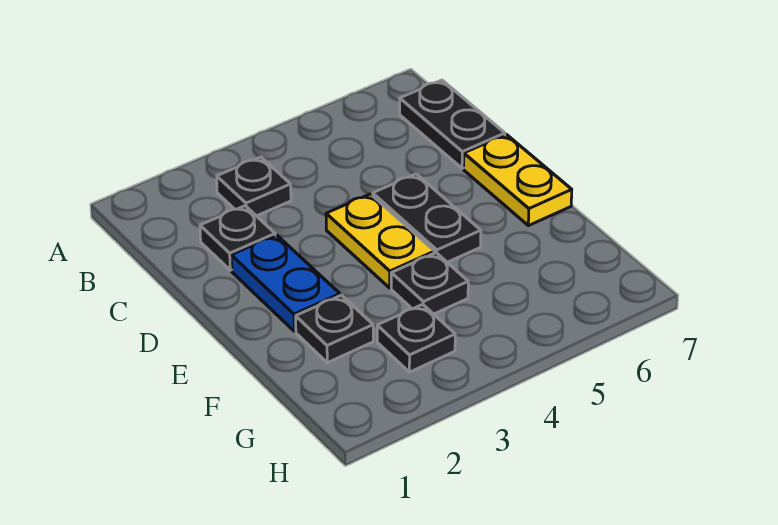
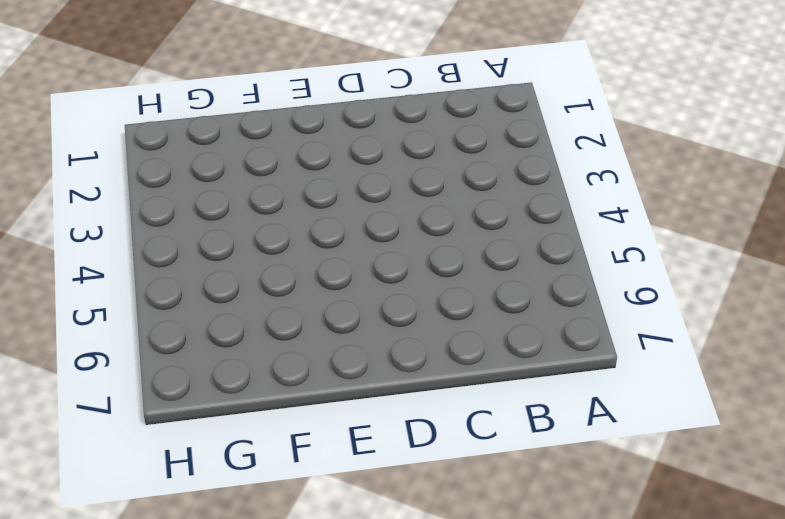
none -> black plate B3 level 1
none -> black plate B7:C7 level 1

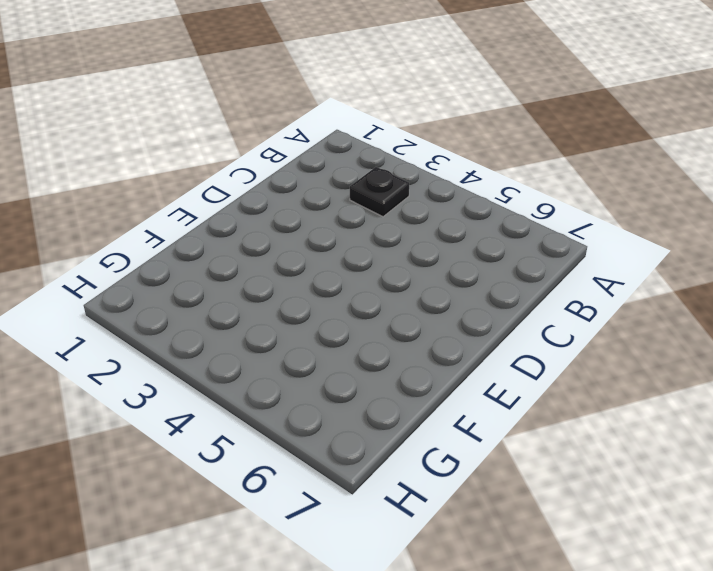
none -> black plate B7:C7 level 1
none -> black plate C2 level 1

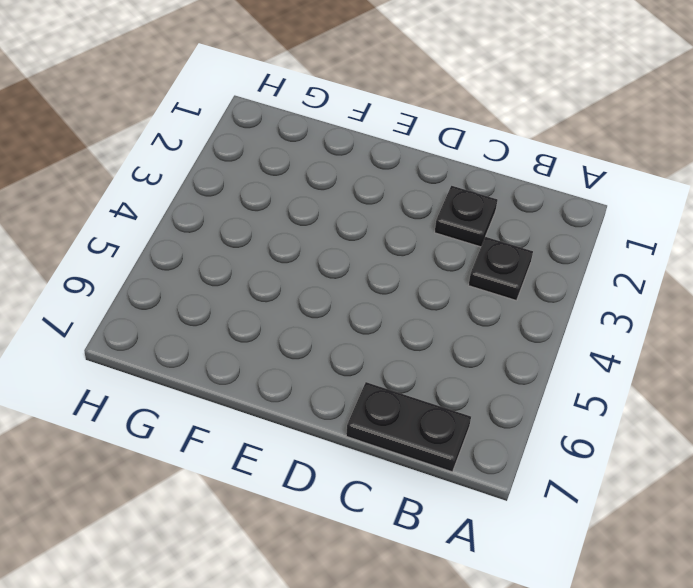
none -> blue plate D2:E2 level 1
none -> yellow plate D4:E4 level 1

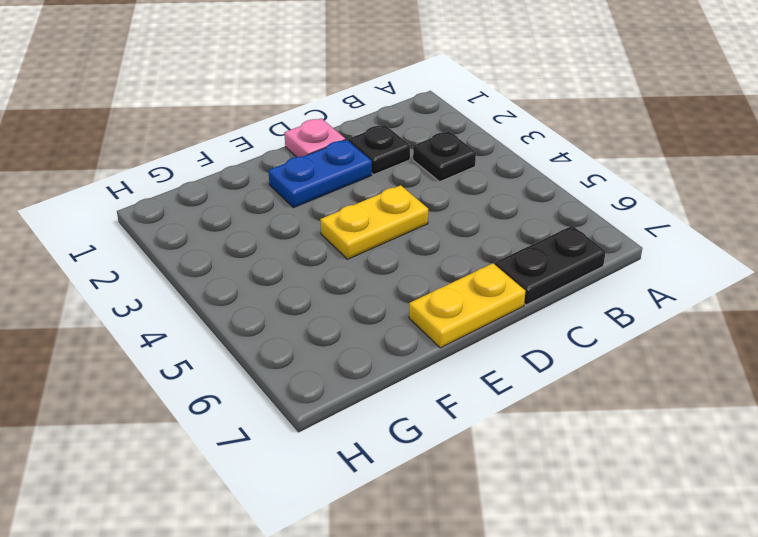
pink plate D1 level 1 -> none
none -> black plate D5:E5 level 1
none -> black plate F2 level 1

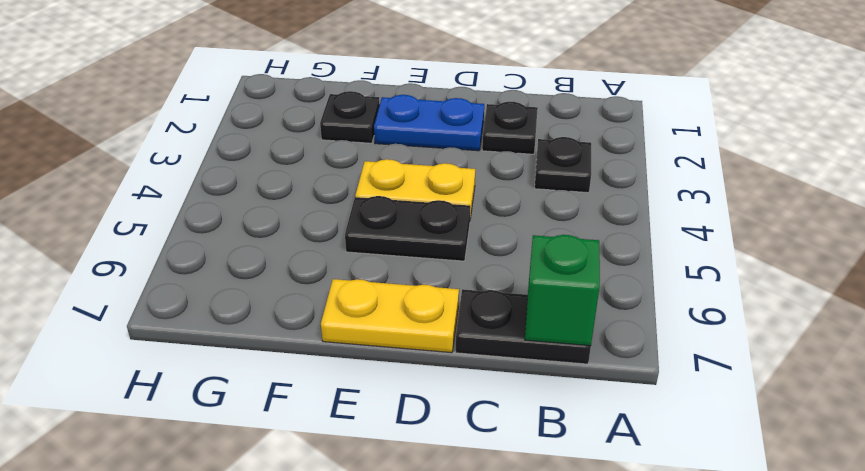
green brick B7 level 2 -> none
none -> black plate F4 level 1
none -> black plate G3 level 1

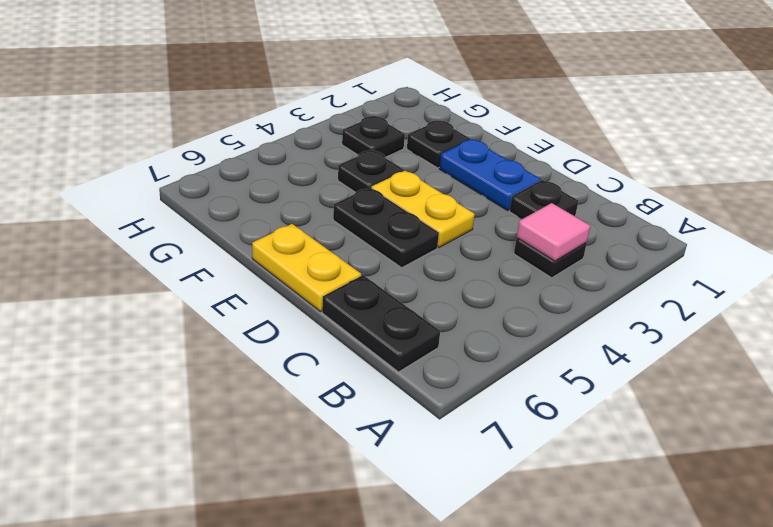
pink tile B3 level 2 -> none

